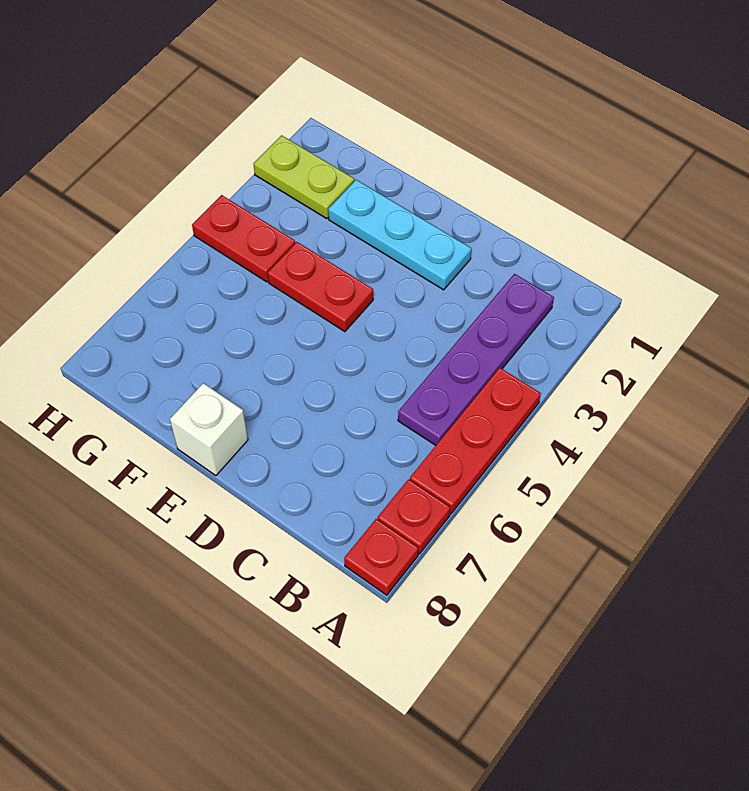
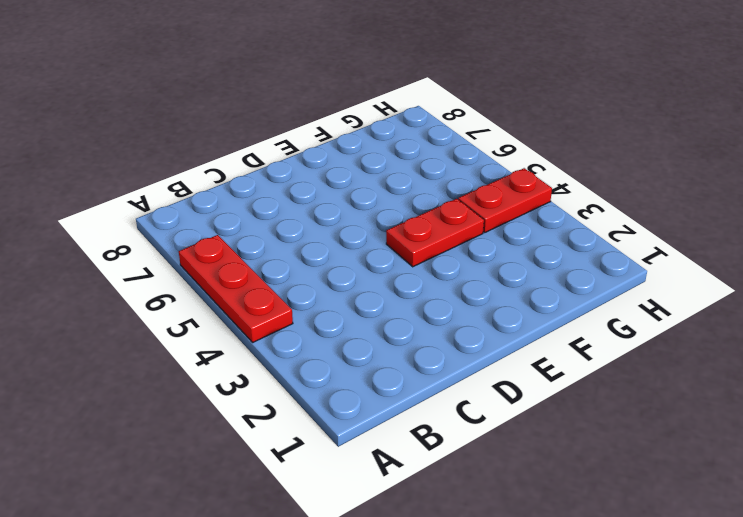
none -> red plate A7 level 1
none -> red plate A8 level 1

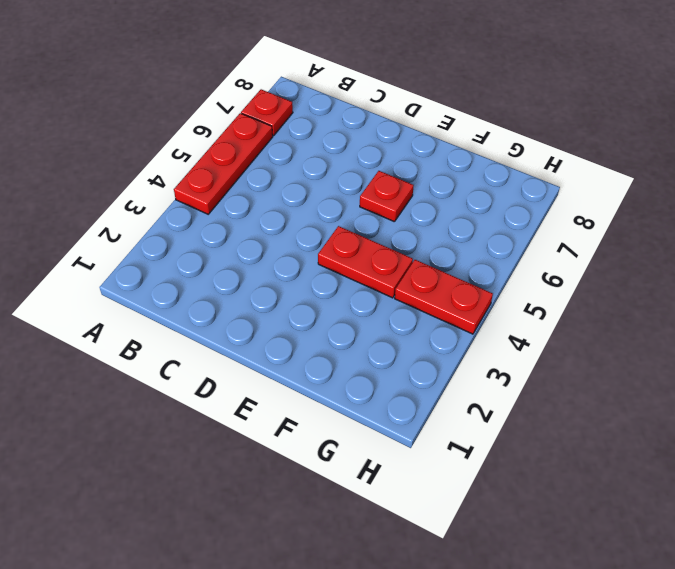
red plate E6 level 1 -> red plate A8 level 1
none -> purple plate B2:B5 level 1
none -> cyan plate D2:F2 level 1

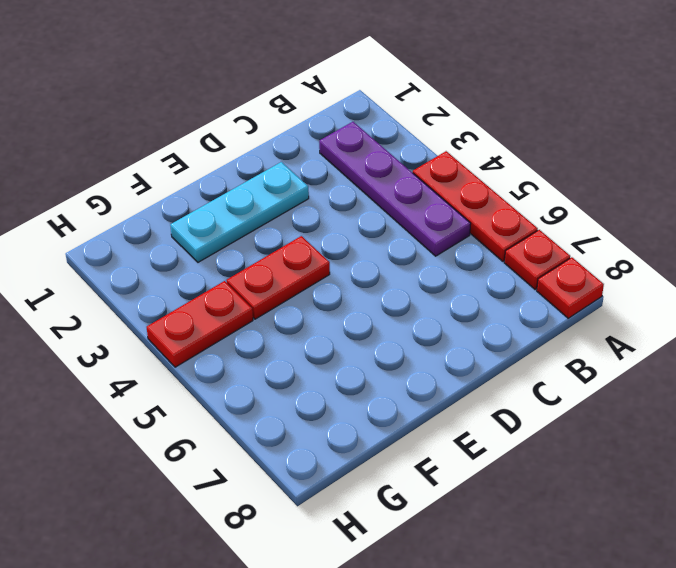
none -> white brick E8 level 1
none -> lime plate G2:H2 level 1

